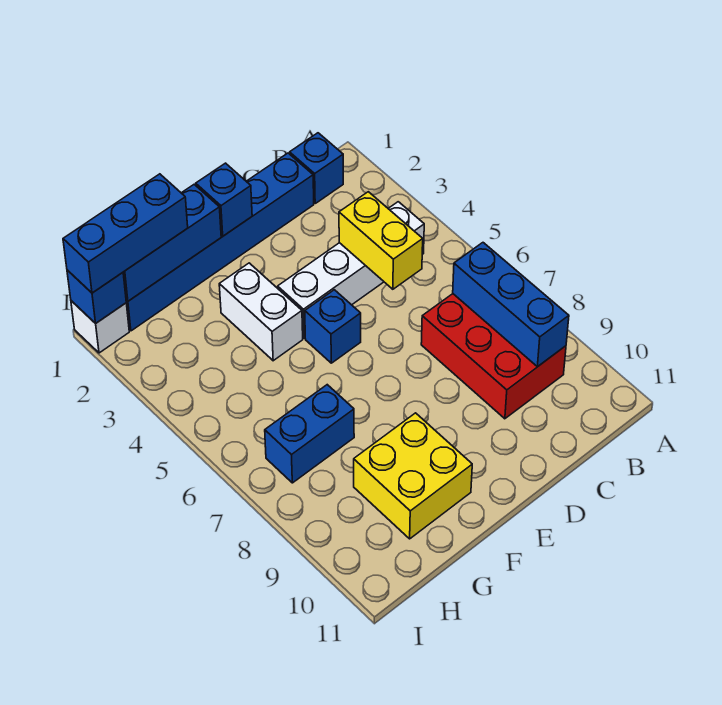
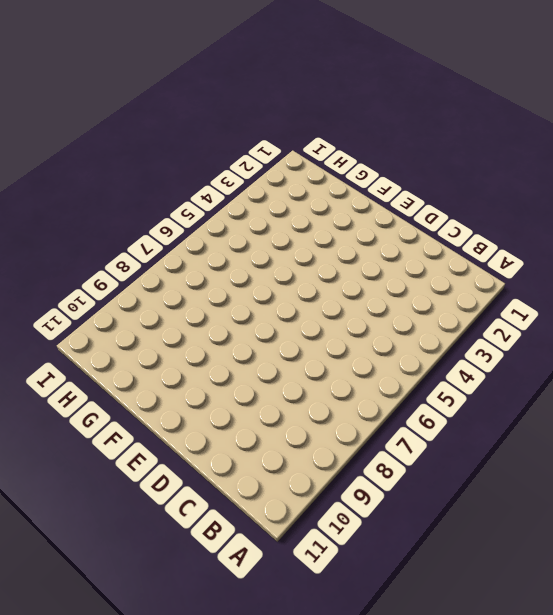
none -> blue brick B1 level 1
none -> white brick B4:E4 level 1
none -> red brick B7:C9 level 1

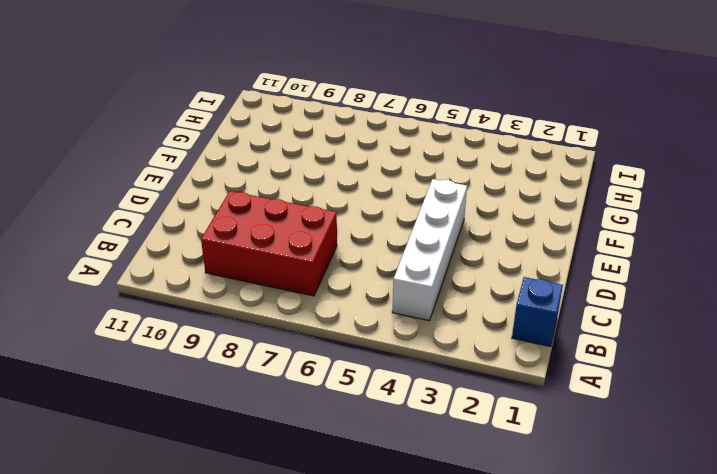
none -> blue brick C1:H1 level 1
none -> blue brick E5 level 1
none -> white brick F3:F4 level 1

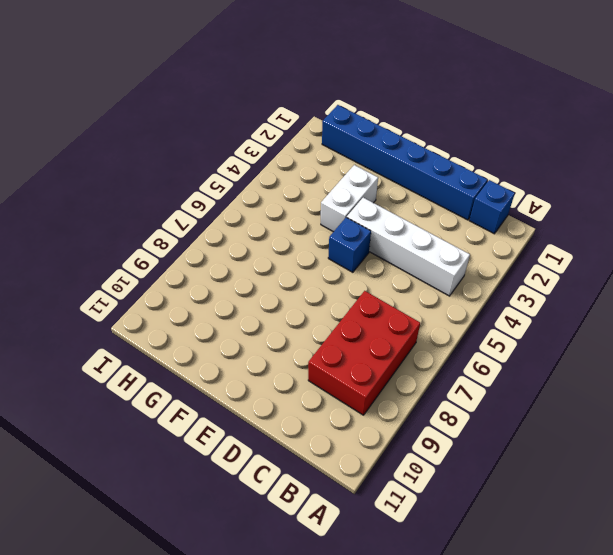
none -> yellow brick F9:G10 level 1
none -> blue brick G7:H7 level 1
none -> white brick I1 level 1

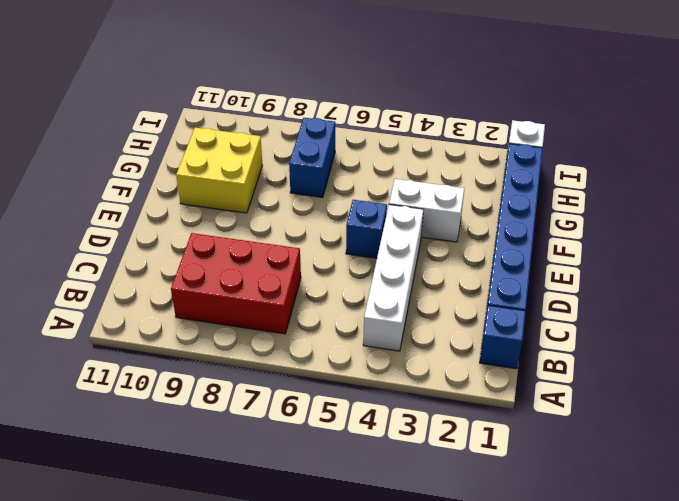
none -> blue brick B7:B9 level 2
none -> yellow brick C4:C5 level 2
none -> blue brick E1 level 2

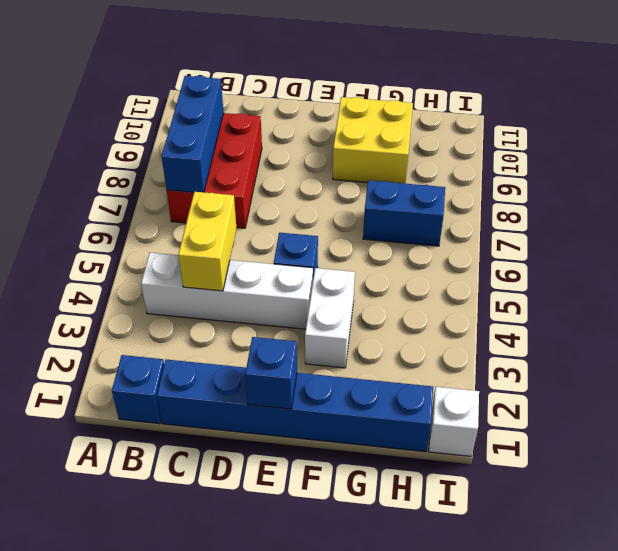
none -> blue brick F1:H1 level 2
none -> blue brick I1 level 2
none -> blue brick G1:I1 level 3

